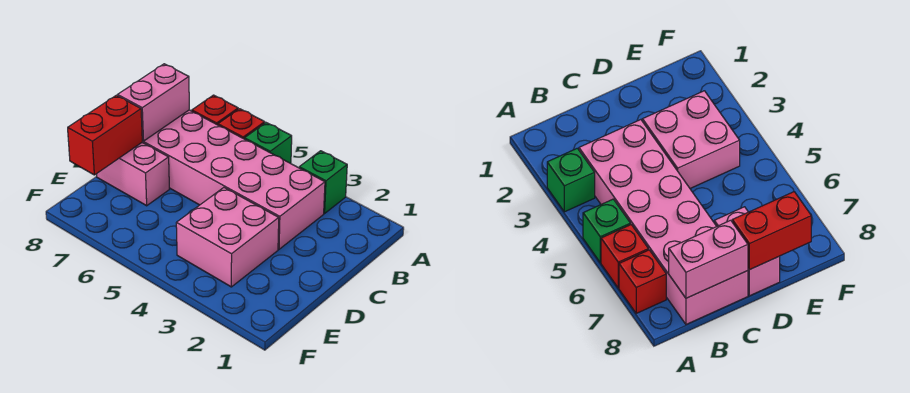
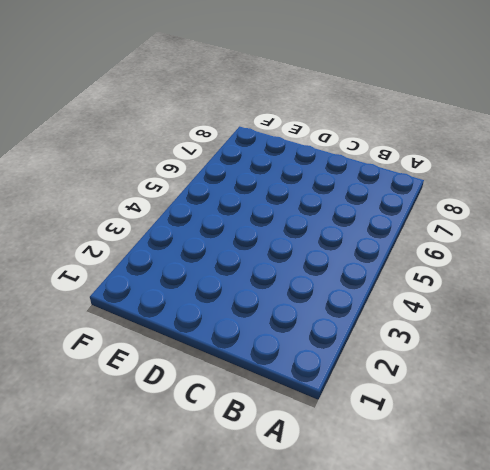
none -> green brick A3 level 1
none -> green brick A5 level 1

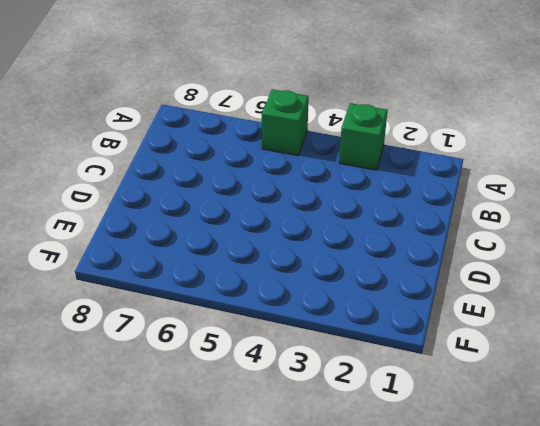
none -> red brick A6 level 1
none -> red brick A7 level 1

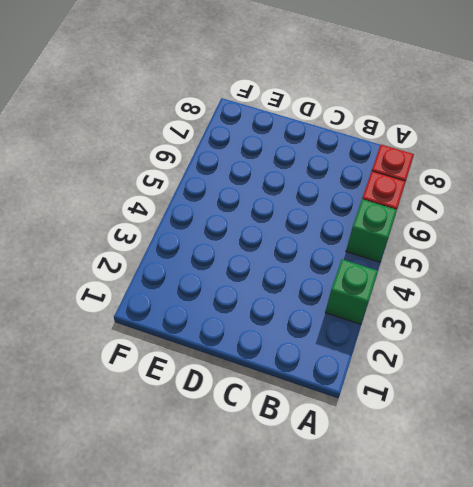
none -> pink brick B3:C8 level 1
none -> pink brick D3:E4 level 1

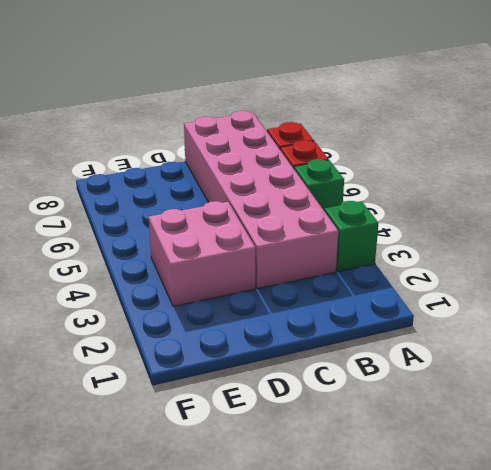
none -> pink brick D7:D8 level 1
none -> pink brick B8:C8 level 2

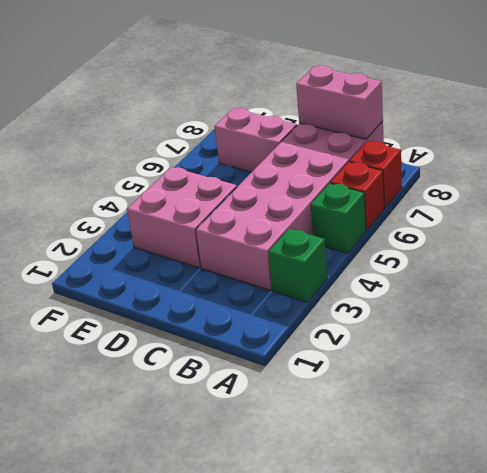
pink brick D7:E7 level 1 -> pink brick D7:D8 level 1
none -> red brick D8:E8 level 2

